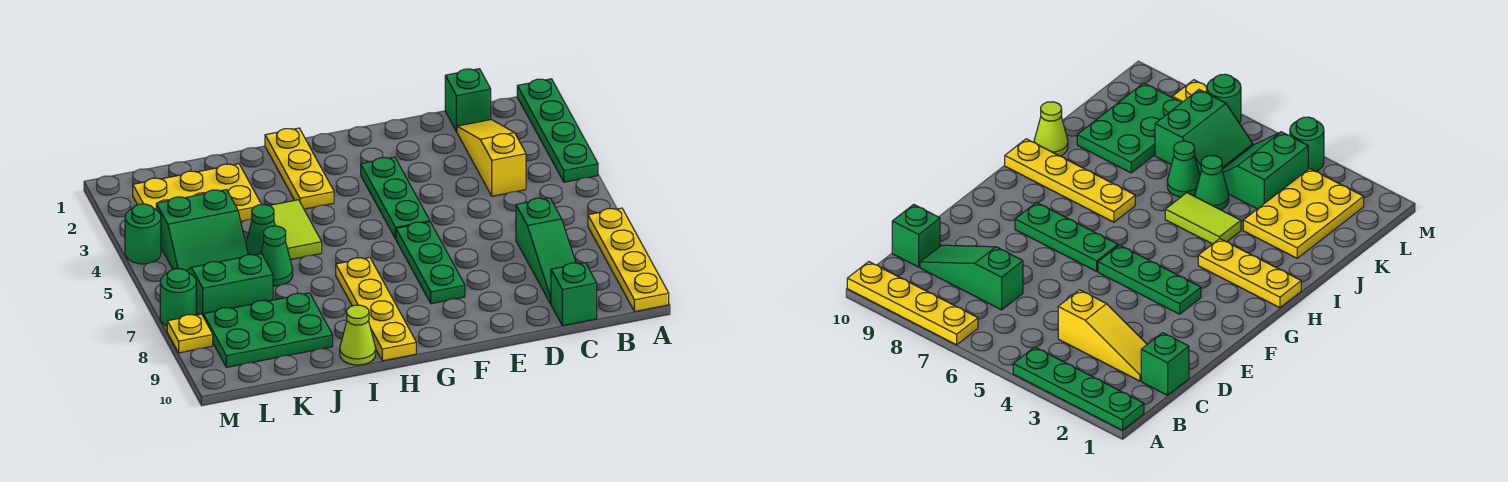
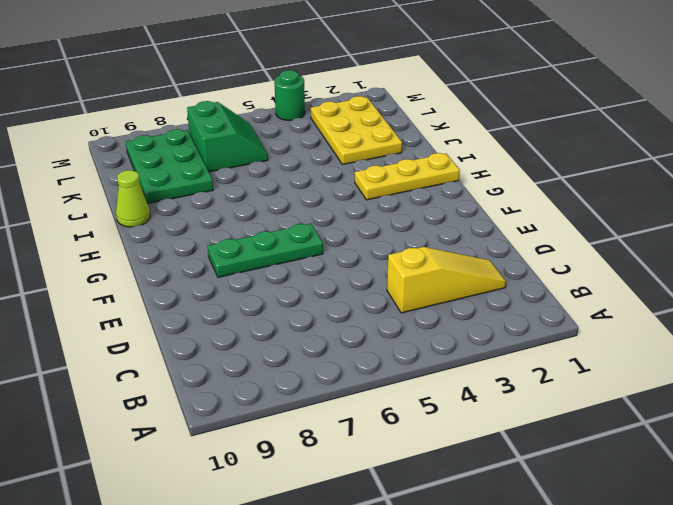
none -> green plate A1:A4 level 1
none -> yellow plate A7:A10 level 1
none -> green brick C1 level 1

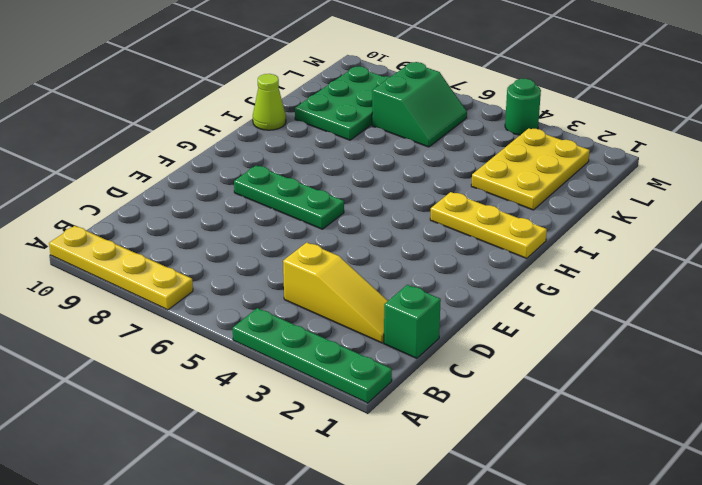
none -> green slope C7:C9 level 1 top 7
none -> green brick C10 level 1
none -> green plate F3:F5 level 1

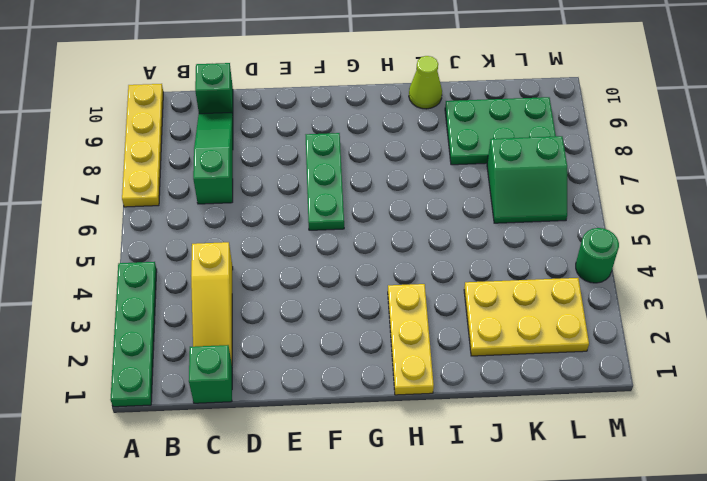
none -> green plate F3:F5 level 1
none -> yellow plate H7:H10 level 1
none -> lime tile I4:I5 level 1

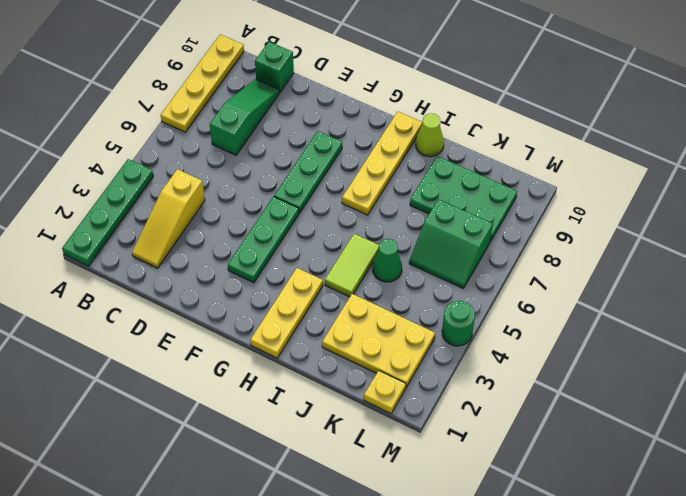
yellow plate L1 level 1 -> yellow plate M8 level 1
none -> green brick C1 level 1
none -> green cone J6 level 1
none -> green slope K4:L5 level 1 top 4

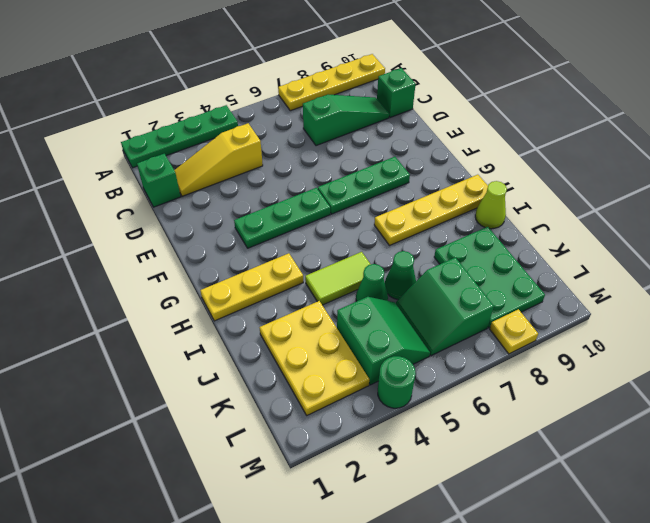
none -> green round brick M7 level 1

